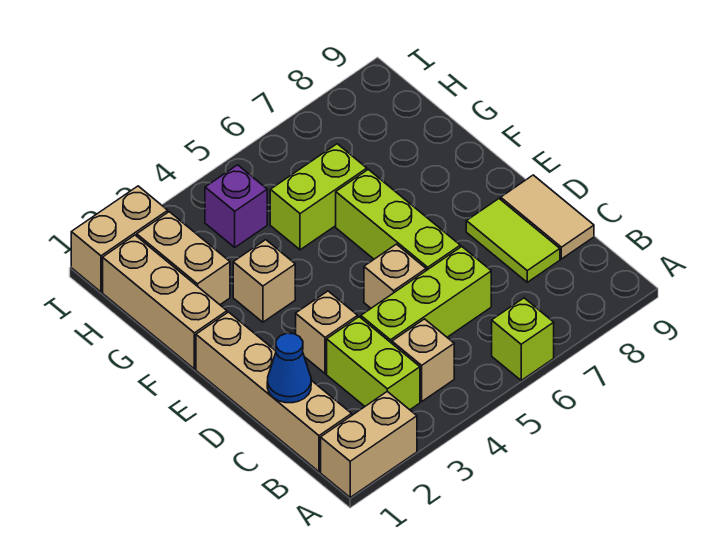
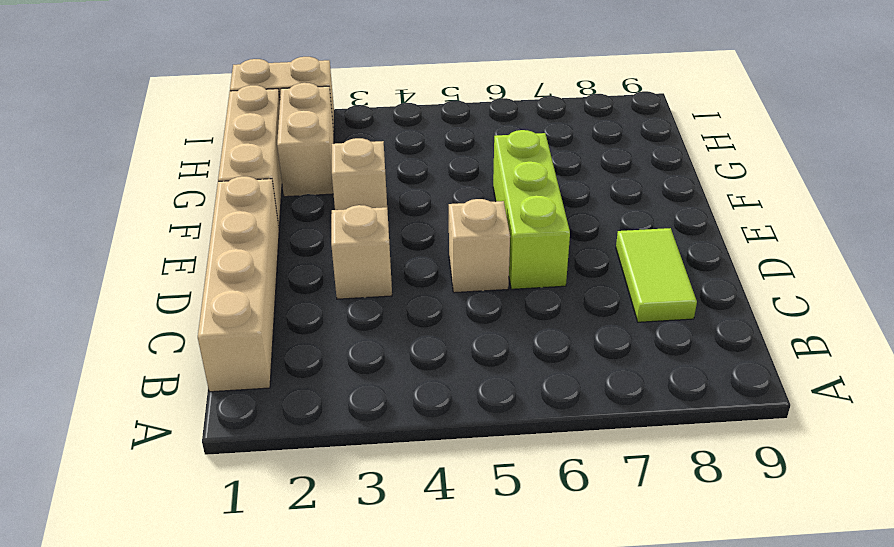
none -> tan brick A1:A2 level 1
none -> lime brick A6 level 1
none -> lime brick B3:C3 level 1

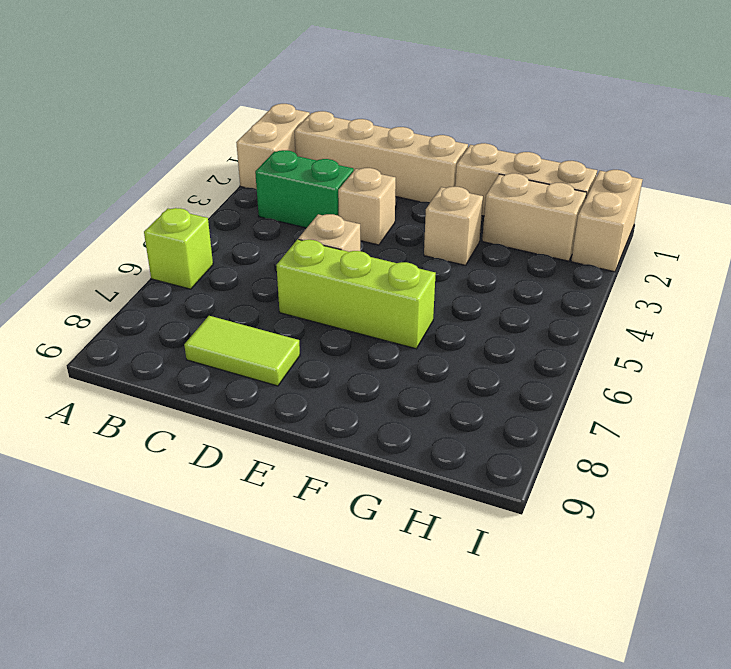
green brick B3:C3 level 1 -> lime brick B3:C3 level 1
none -> tan brick B4 level 1
none -> lime brick C4:C6 level 1
none -> tan tile C9:D9 level 1

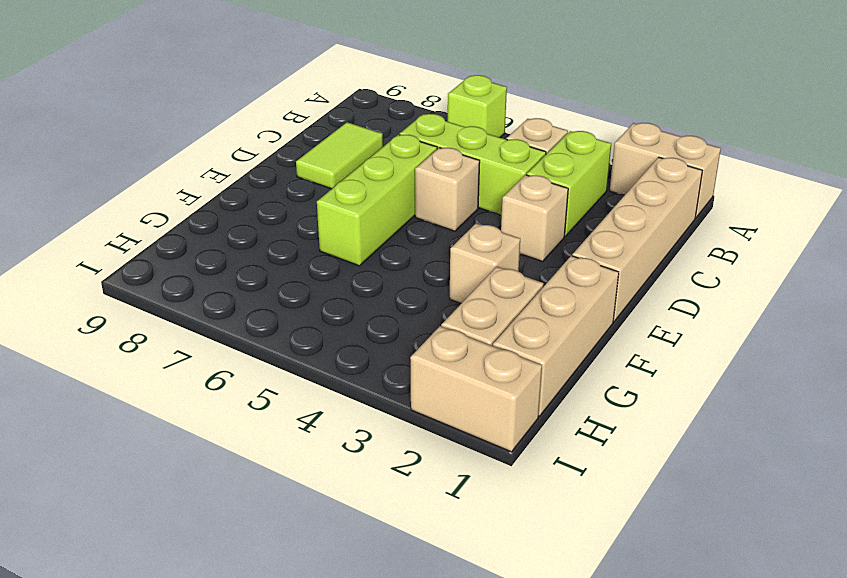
none -> tan tile C9:D9 level 1
none -> lime brick G5:G6 level 1
none -> purple brick H4 level 1

